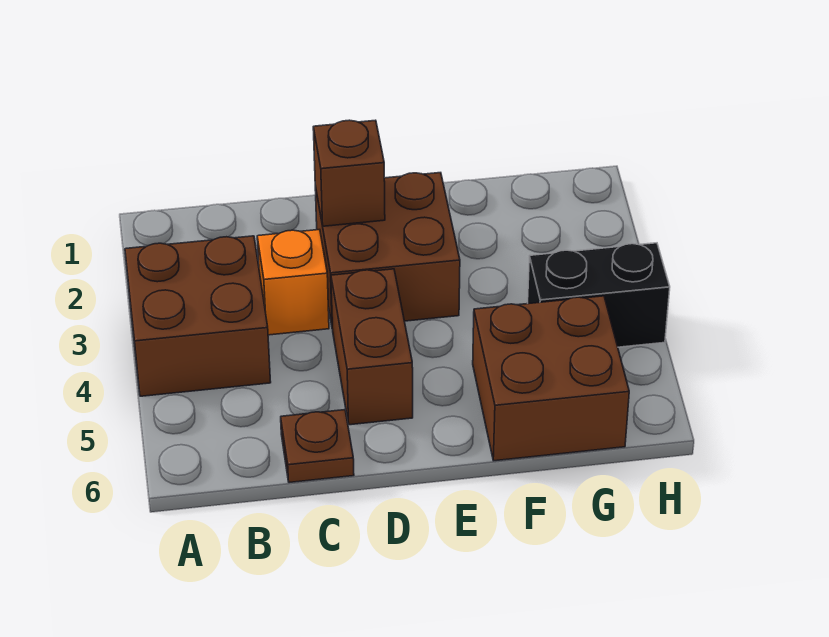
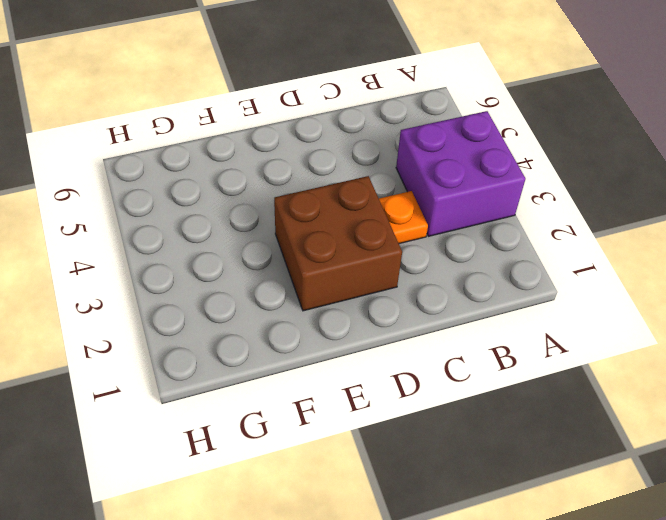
purple brick A3:B4 level 1 -> brown brick A3:B4 level 1
orange plate C3 level 1 -> orange brick C3 level 1
none -> brown plate C6 level 1
none -> brown brick D4:D5 level 1

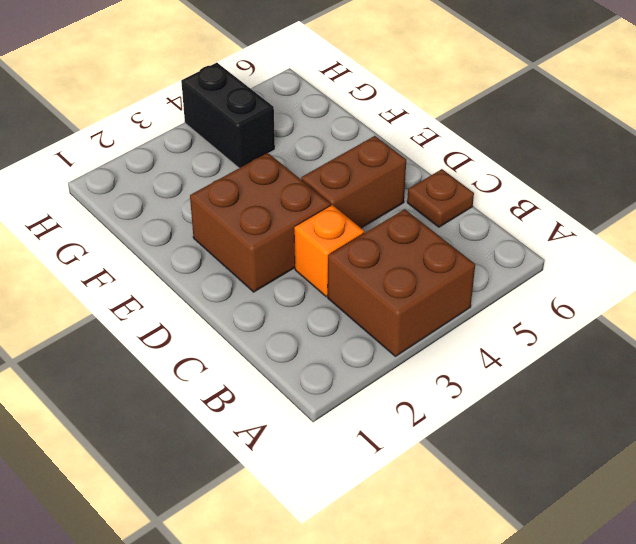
none -> brown brick F5:G6 level 1
none -> brown brick D2 level 2

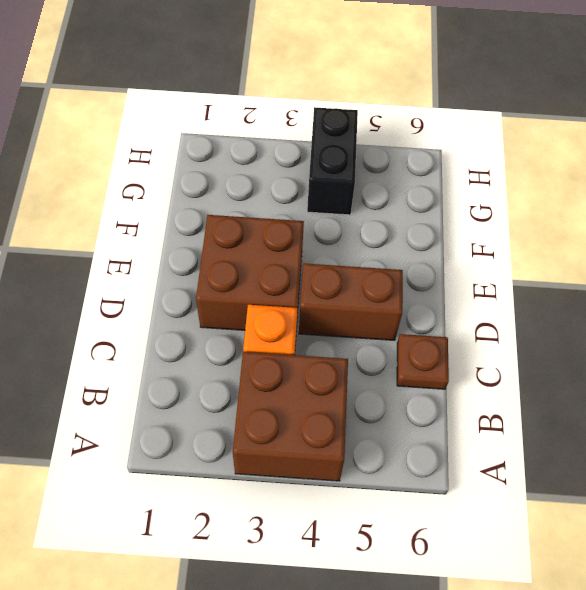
none -> brown brick F5:G6 level 1
none -> brown brick D2 level 2

